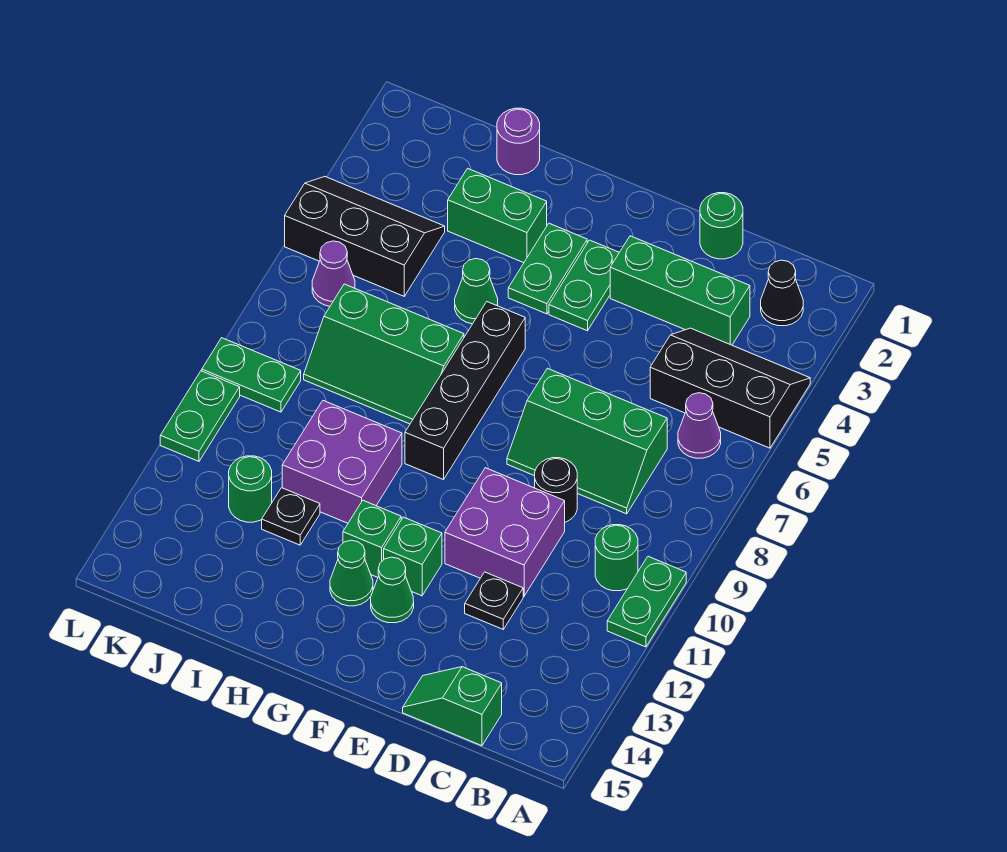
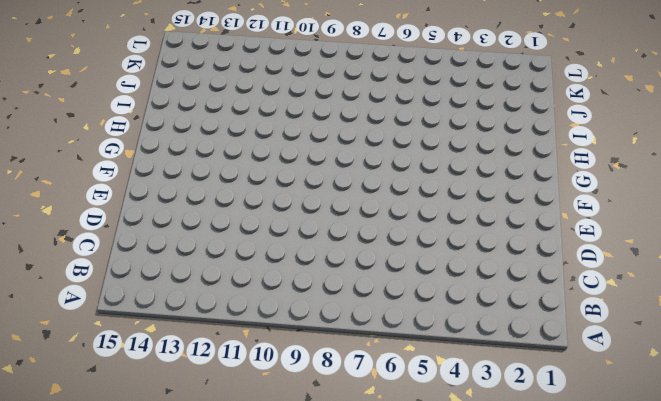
none -> black slope A4:C5 level 1 top 5
none -> green plate A10:A11 level 1
none -> black cone B2 level 1
none -> purple cone B6 level 1

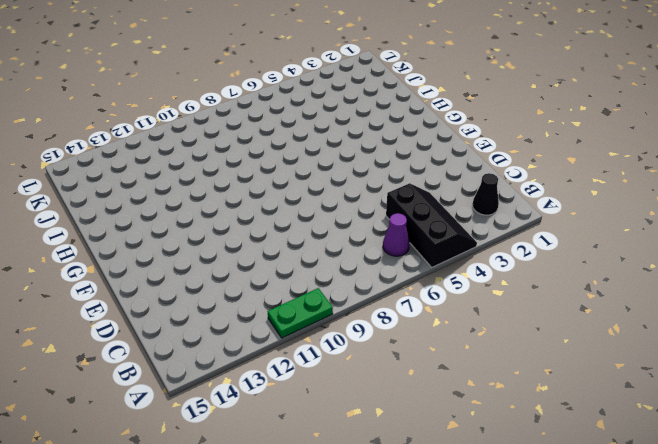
none -> green round brick B10 level 1
none -> green brick C3:E3 level 1
none -> green slope C7:E8 level 1 top 7
none -> green slope C15:D15 level 1 top C

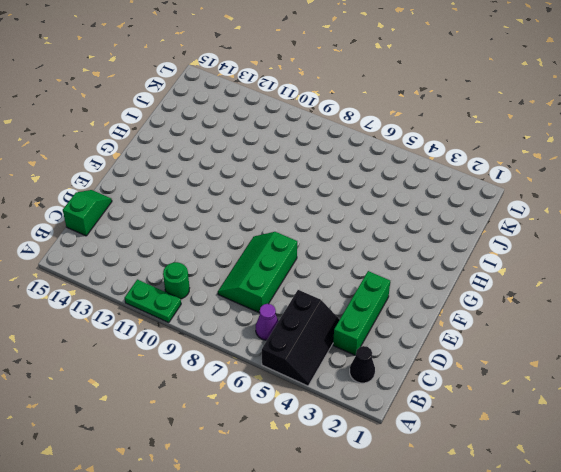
none -> green round brick D1 level 1
none -> black round brick D9 level 1
none -> purple brick D10:E11 level 1
none -> black plate D12 level 1

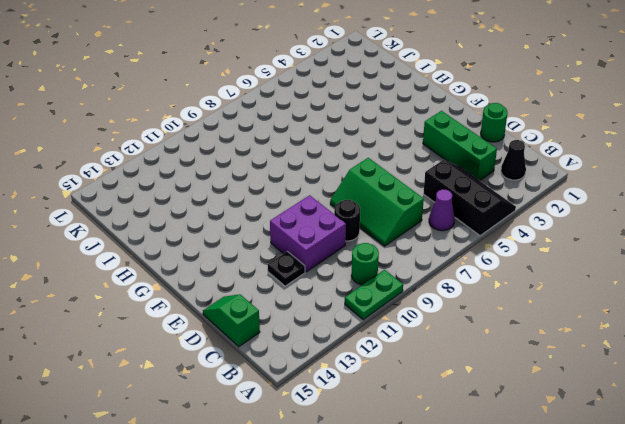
none -> green plate F3:F4 level 1
none -> green brick F12 level 1
none -> green cone F13 level 1
none -> green plate G3:G4 level 1

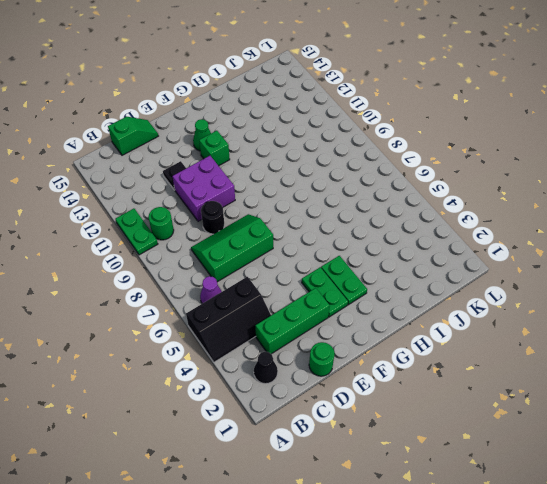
none -> black brick G6:G9 level 1
none -> green brick G12 level 1
none -> green cone G13 level 1
none -> green brick H3:I3 level 1

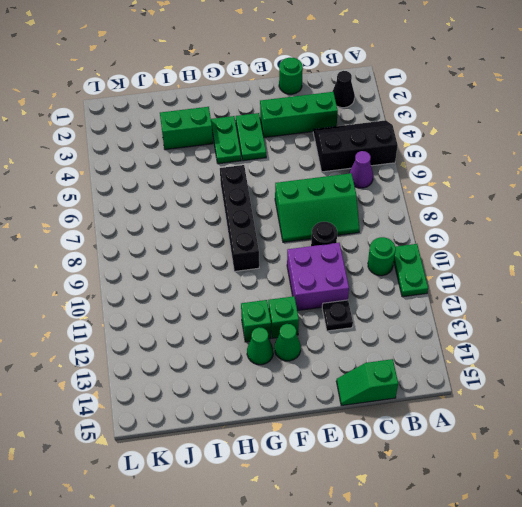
none -> green cone H5 level 1
none -> green slope H7:J8 level 1 top 7
none -> purple brick H10:I11 level 1
none -> purple round brick I1 level 1

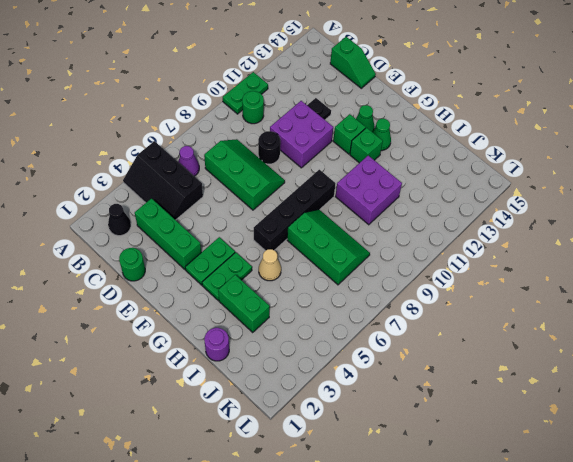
tan cone H5 level 1 -> green cone H5 level 1
none -> black plate I12 level 1
none -> black slope J4:L5 level 1 top 5
none -> green round brick J12 level 1
none -> purple cone K6 level 1

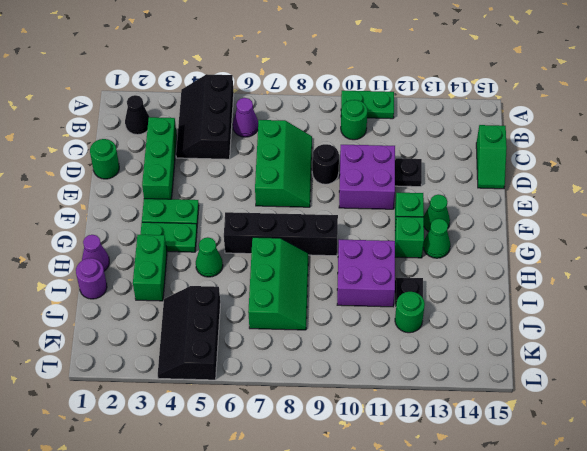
purple cone H1 level 1 -> purple cone K6 level 1
none -> green plate K9:L9 level 1
none -> green plate L10:L11 level 1

